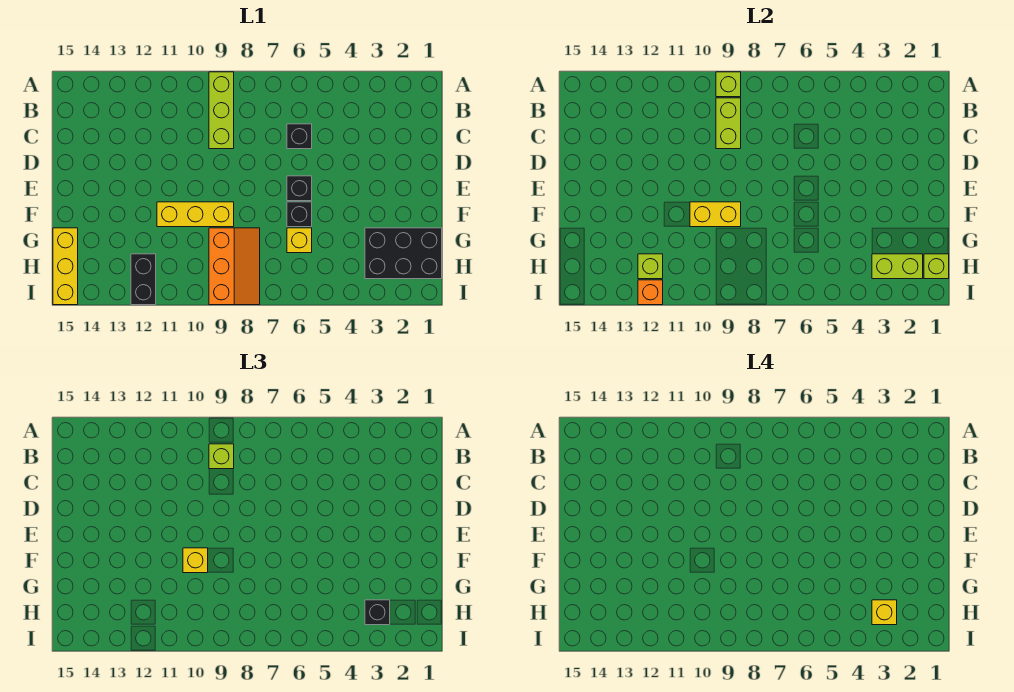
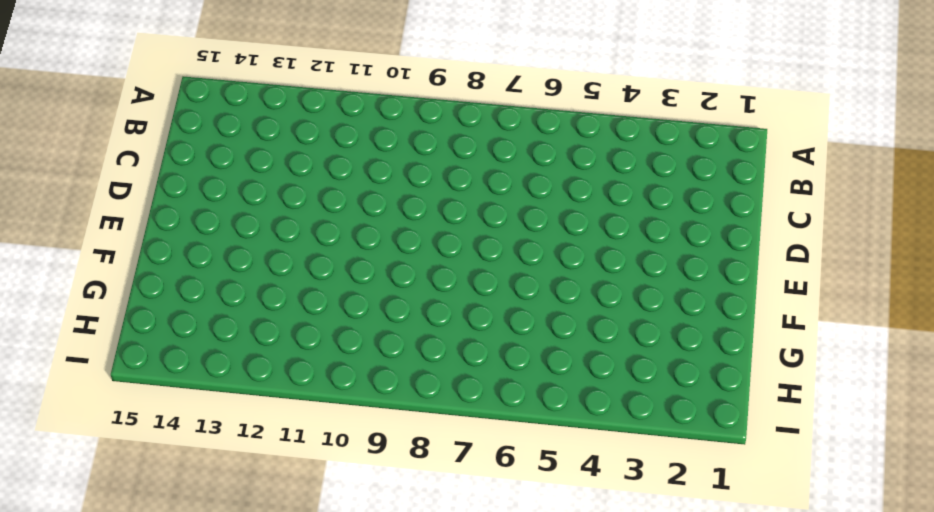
none -> lime brick A9:C9 level 1
none -> black brick C6 level 1
none -> black brick E6 level 1

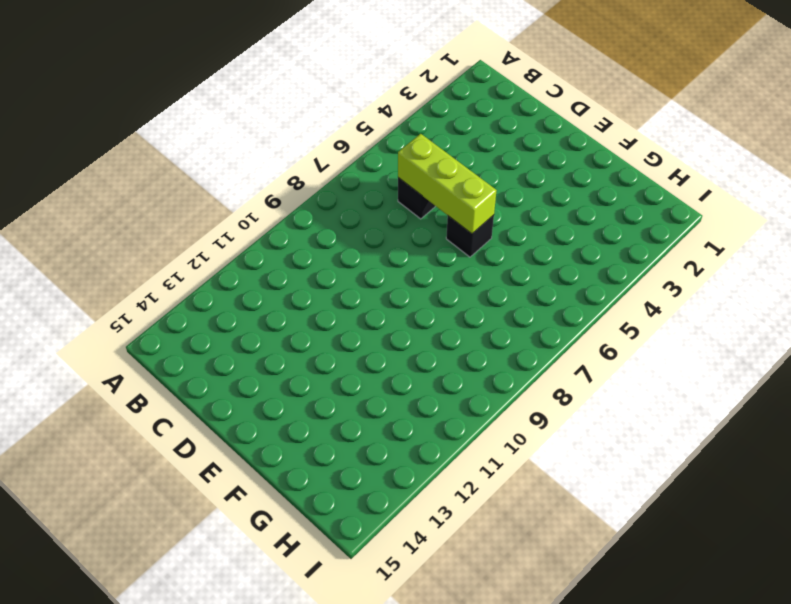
lime brick C6:E6 level 2 -> lime brick A9:C9 level 1
none -> black brick F6 level 1
none -> yellow brick F9:F11 level 1
none -> black brick G1:H3 level 1

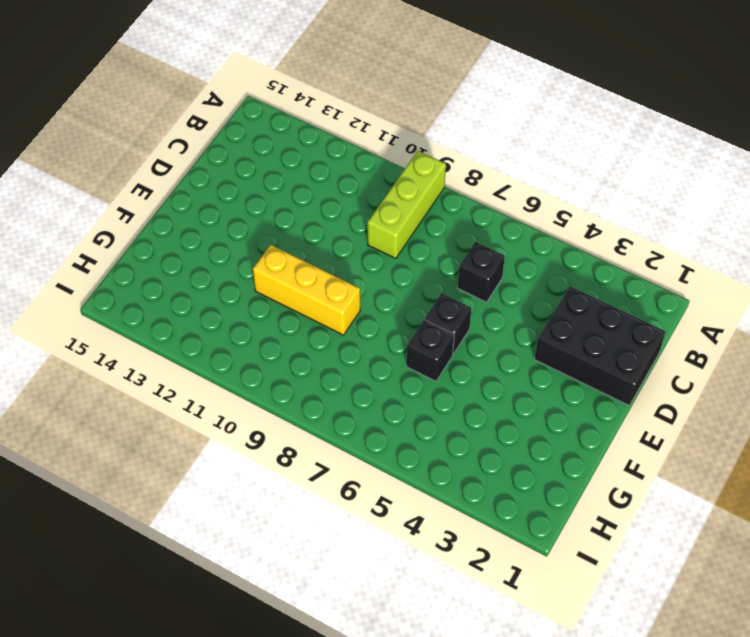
black brick C1:D3 level 1 -> black brick G1:H3 level 1
none -> yellow brick G6 level 1
none -> orange slope G8:I9 level 1 top 9
none -> yellow brick G15:I15 level 1

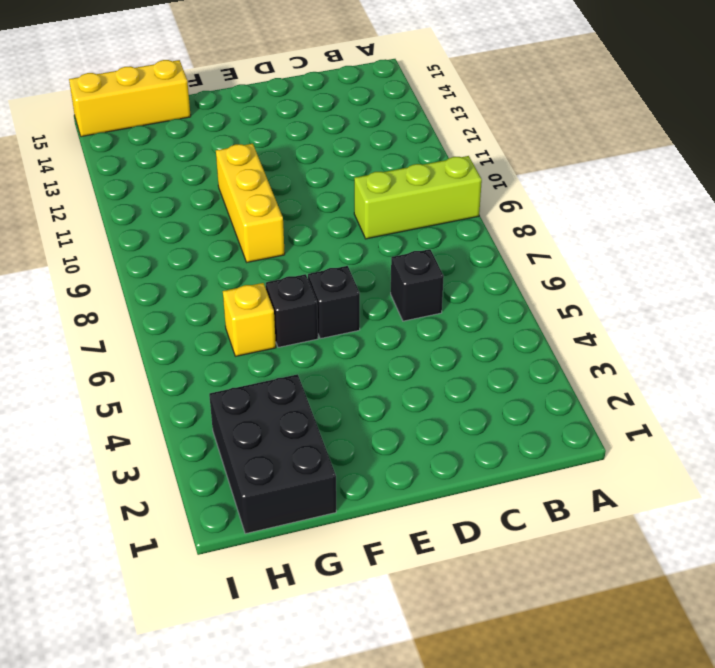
none -> orange slope G8:I9 level 1 top 9
none -> black brick H12:I12 level 1
none -> lime brick A9 level 2

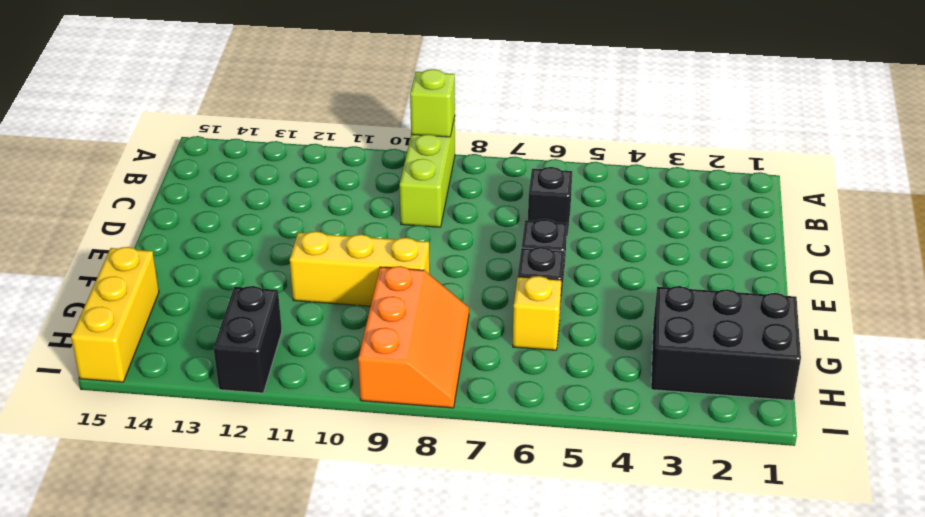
none -> lime brick B9:C9 level 2
none -> yellow brick F9:F10 level 2
none -> lime brick H1 level 2

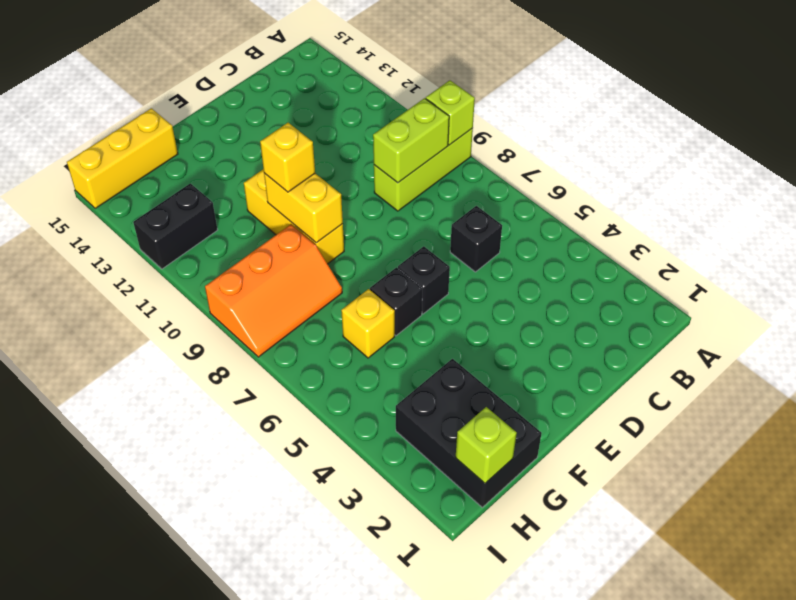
none -> lime brick H2:H3 level 2
none -> lime brick H12 level 2
none -> orange brick I12 level 2

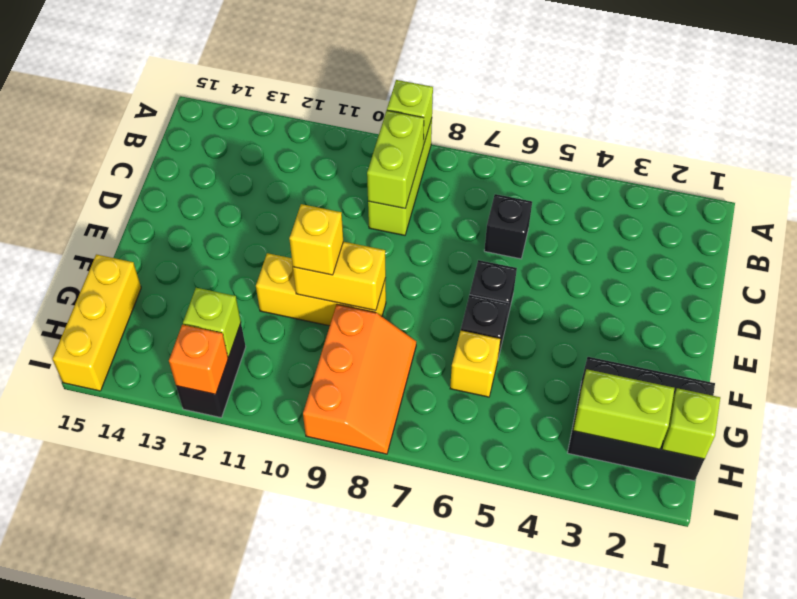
none -> lime brick B9 level 3
none -> black brick H3 level 3
none -> yellow brick H3 level 4

